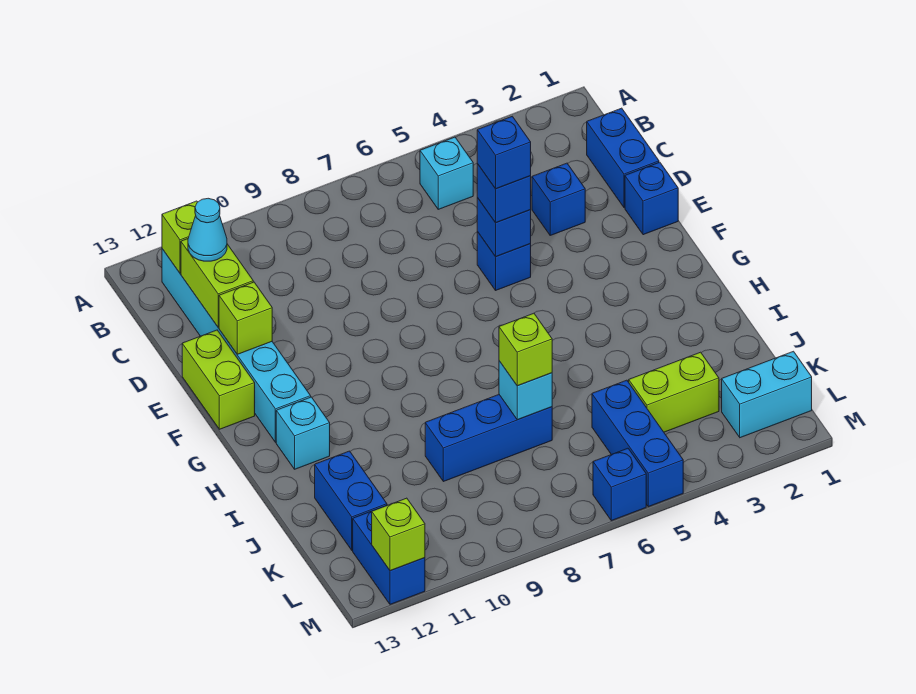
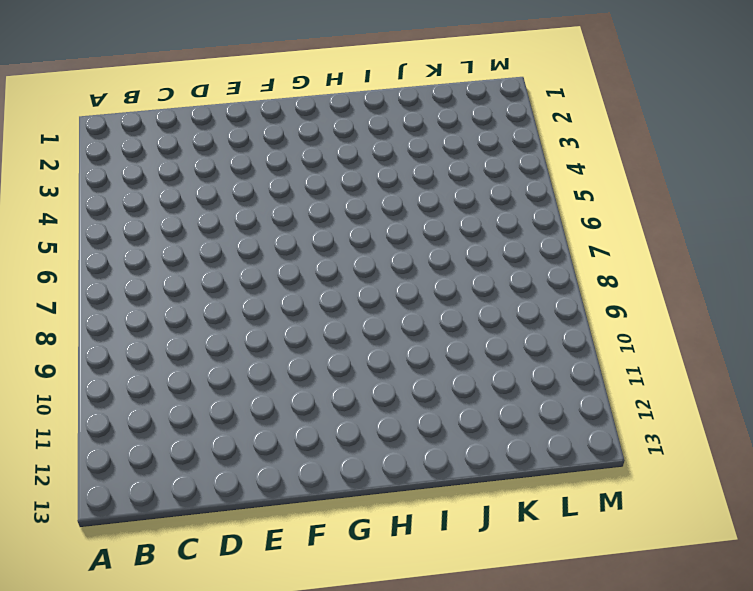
none -> cyan brick B5 level 1
none -> cyan brick B12:G12 level 1
none -> blue brick C1:D1 level 1

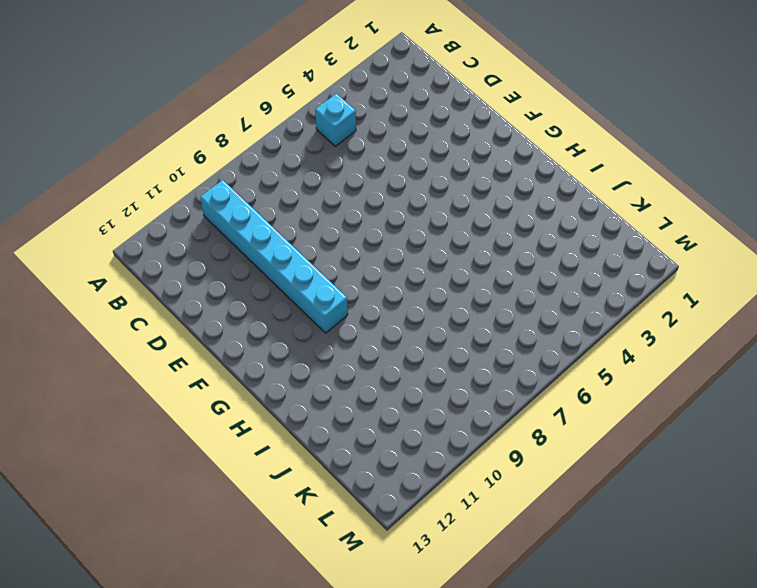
cyan brick B10:G10 level 1 -> cyan brick B12:G12 level 1
none -> blue brick C1:D1 level 1
none -> blue brick D3 level 1
none -> blue brick E1 level 1

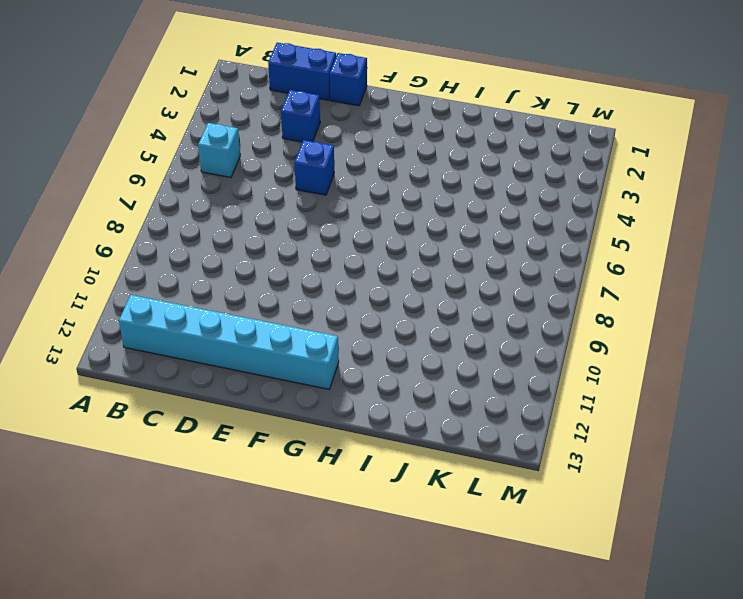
none -> lime brick E13:F13 level 1
none -> cyan brick H12 level 1
none -> blue brick J7:J9 level 1

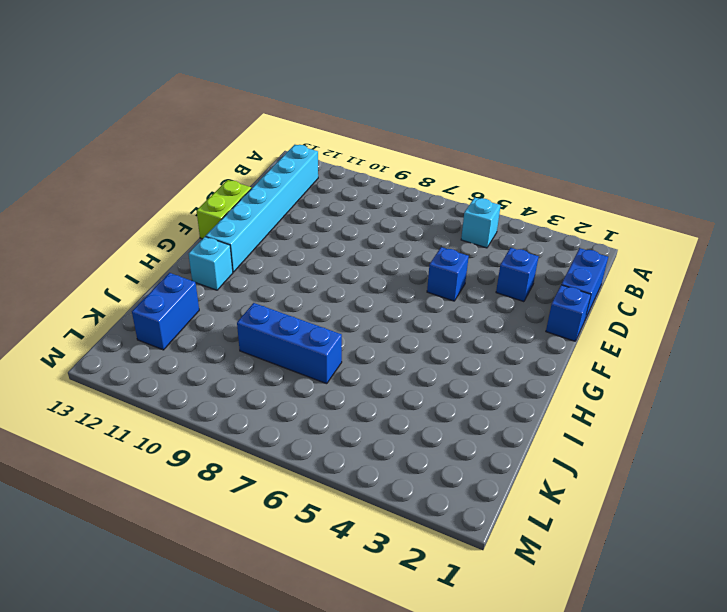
none -> lime brick K3:K4 level 1
none -> blue brick K5:M5 level 1
none -> cyan brick L1:L2 level 1

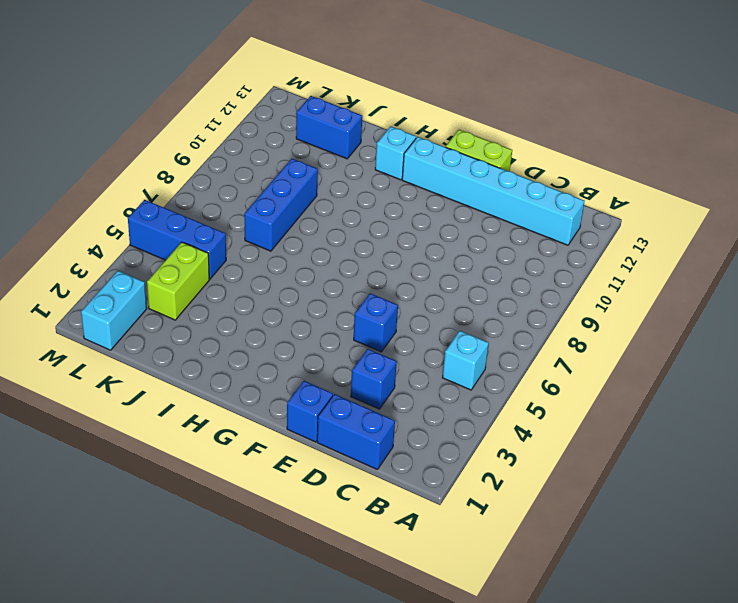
none -> blue brick L12:M12 level 1
none -> blue brick M6 level 1
none -> lime brick B12 level 2

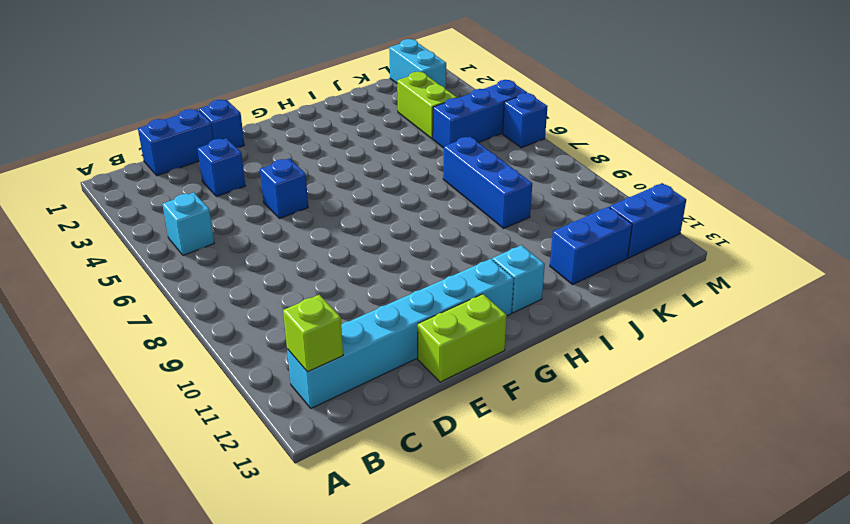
none -> lime brick C12:D12 level 2
none -> blue brick E5 level 2
none -> lime brick E12 level 2

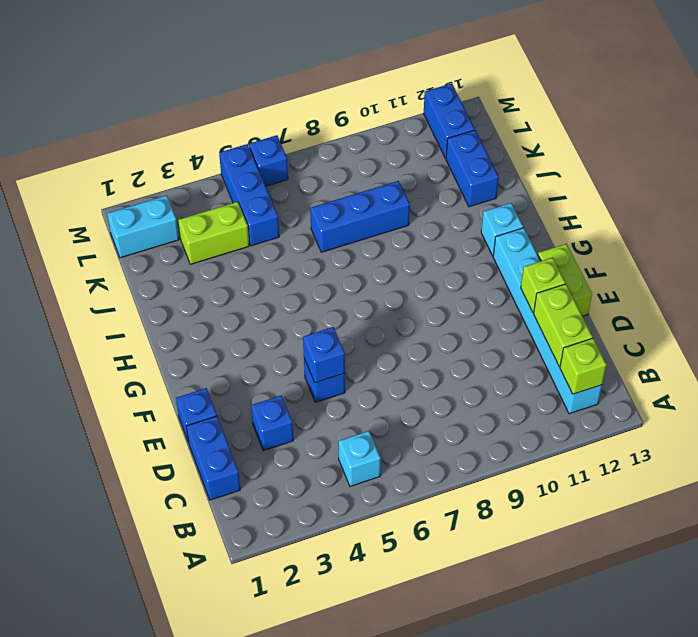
none -> cyan brick J7 level 2
none -> lime brick M12 level 2
none -> cyan cone C12 level 3

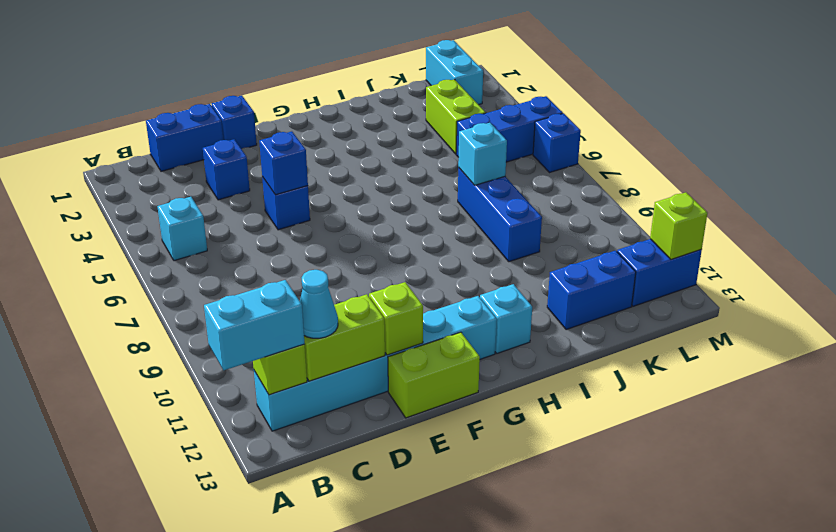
cyan brick A12:B12 level 3 -> none
none -> blue brick E5 level 3
none -> lime brick J7 level 3
none -> blue brick E5 level 4

